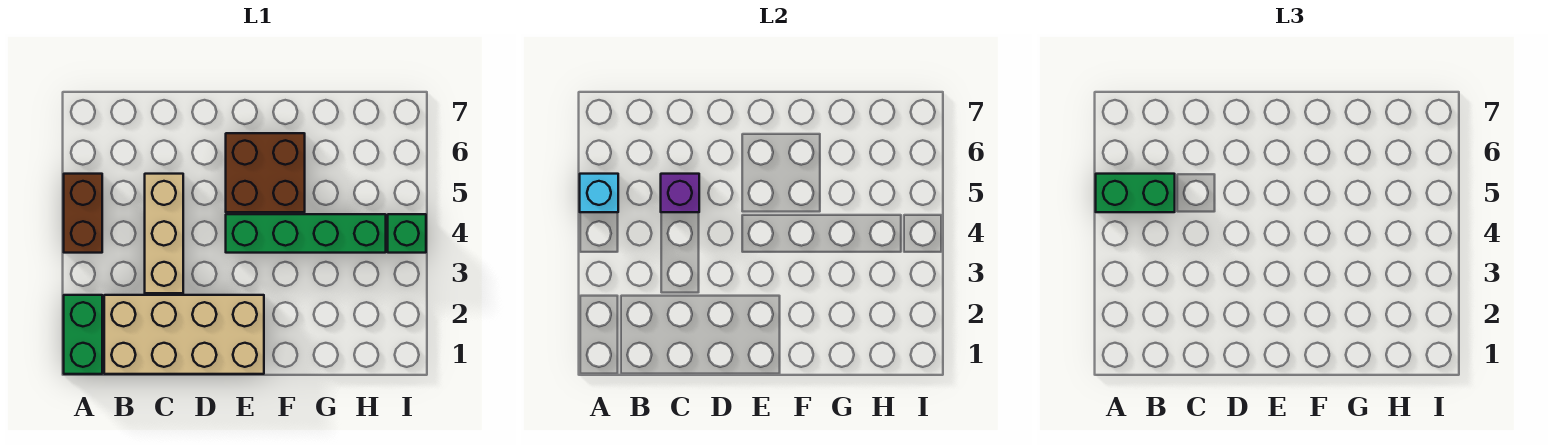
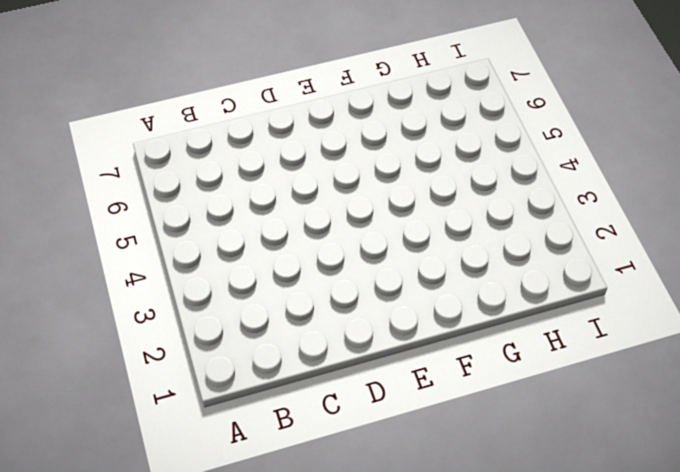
none -> green brick A1:A2 level 1
none -> brown brick A4:A5 level 1

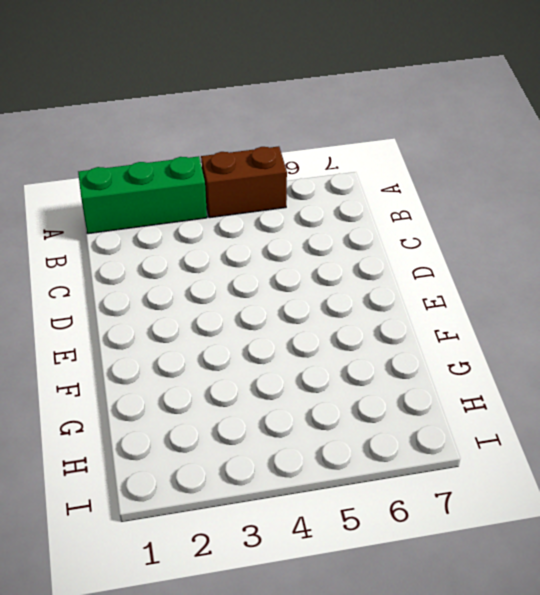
green brick A1:A3 level 1 -> green brick A1:A2 level 1
none -> tan brick B1:E2 level 1
none -> tan brick C3:C5 level 1

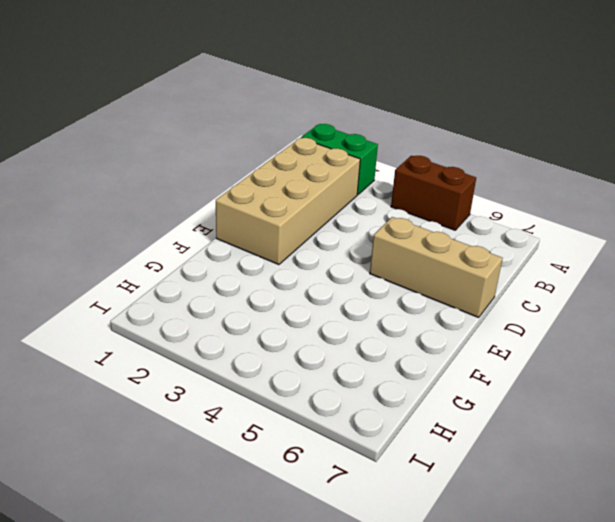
tan brick D5:D7 level 1 -> tan brick C3:C5 level 1
none -> green brick E4:H4 level 1
none -> brown brick E5:F6 level 1

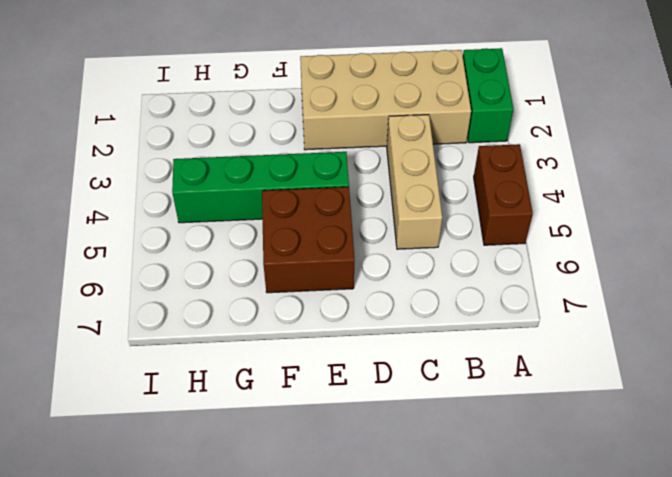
none -> green brick I4 level 1
none -> cyan brick A5 level 2

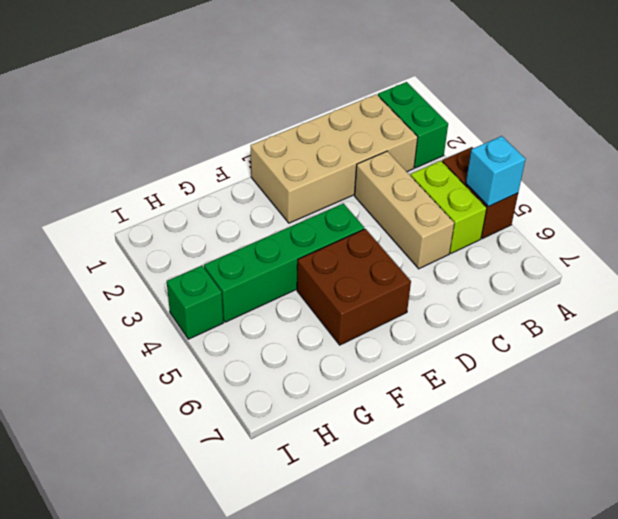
lime brick B4:B5 level 1 -> none
none -> purple brick C5 level 2
none -> green brick A5:B5 level 3

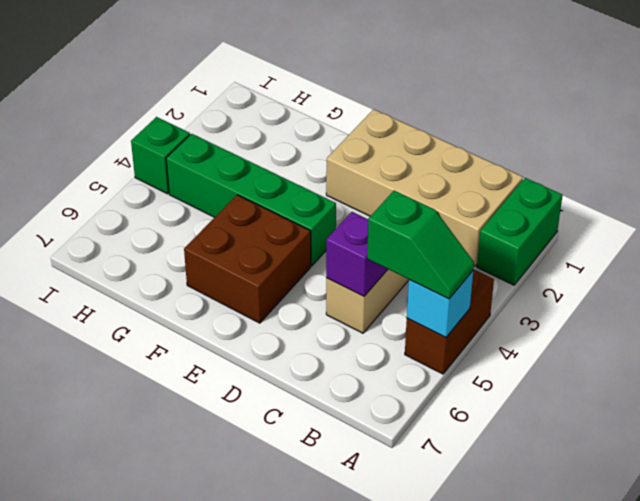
green slope A5:B5 level 3 top B -> green brick A5:B5 level 3

